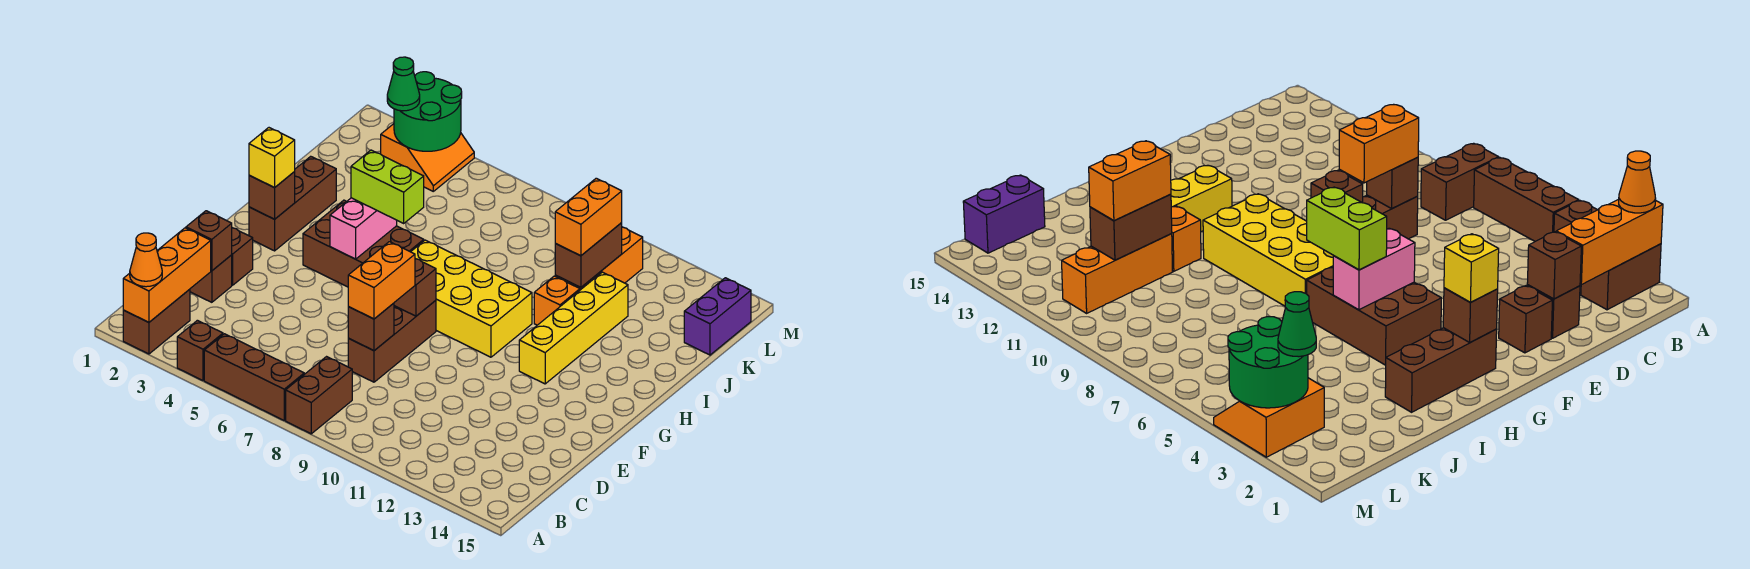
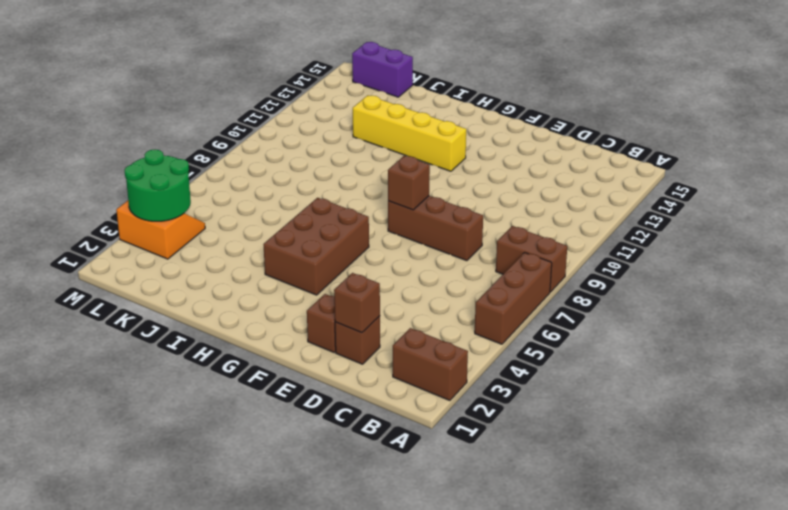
none -> brown brick A4 level 1
none -> brown brick G2:I2 level 1
none -> yellow brick G7:H10 level 1

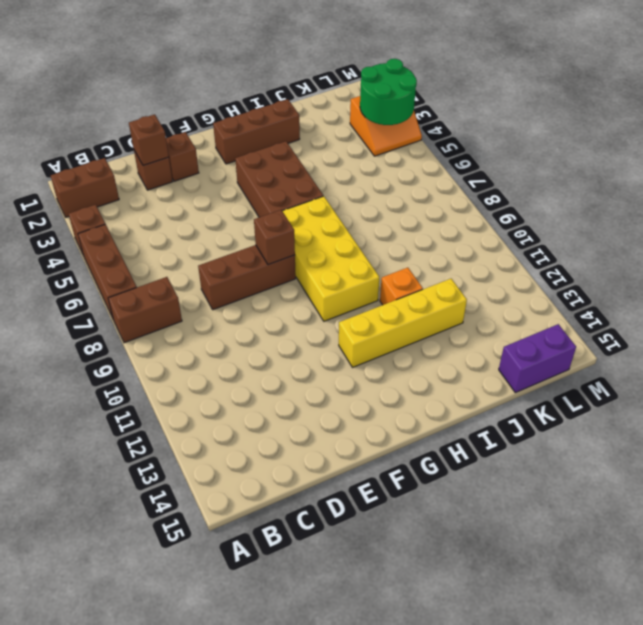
none -> orange brick J11:L11 level 1
none -> orange brick A2:C2 level 2
none -> brown brick D8 level 2

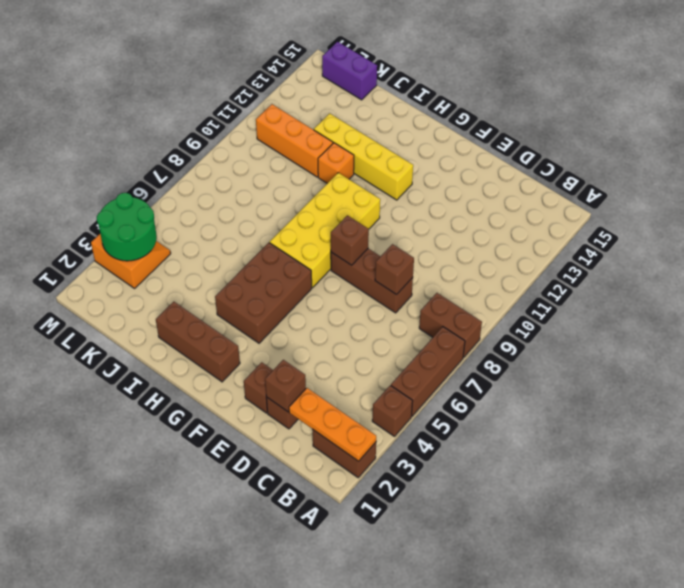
orange plate A2:C2 level 2 -> orange brick A2:C2 level 2
none -> brown brick G2 level 2
none -> pink brick G5:H5 level 2
none -> brown brick J11:K11 level 2

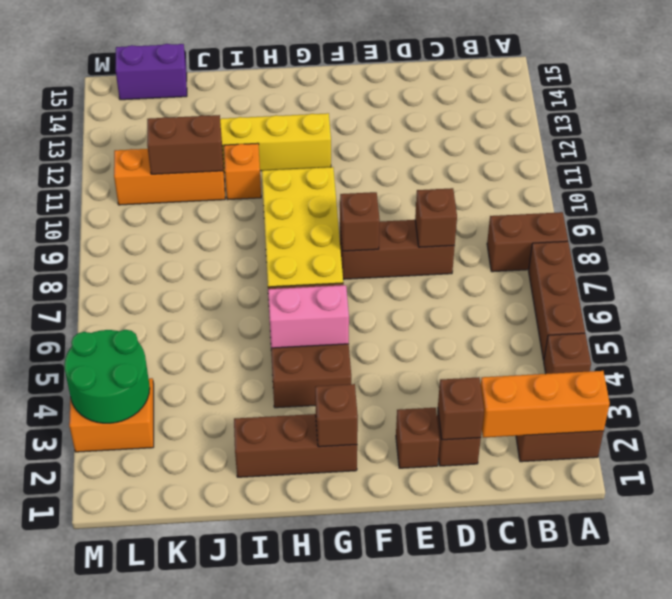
none -> orange cone A2 level 3
none -> orange brick D8:E8 level 3
none -> yellow brick G2 level 3

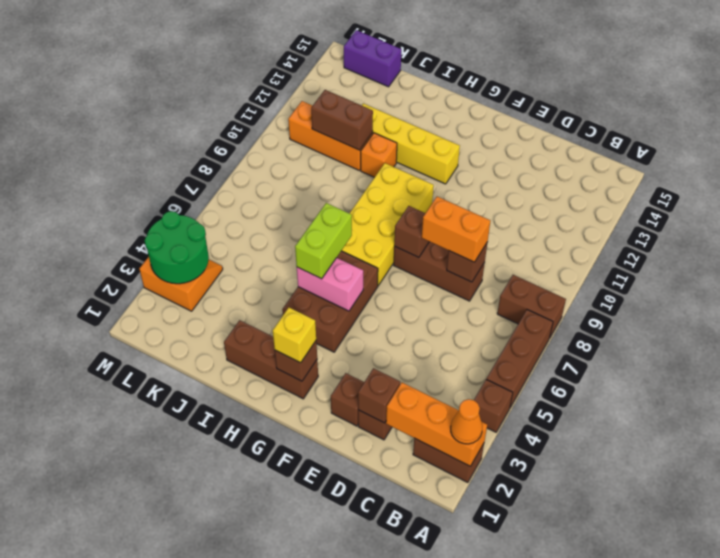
none -> orange brick J11:K11 level 3
none -> green cone L3 level 3

